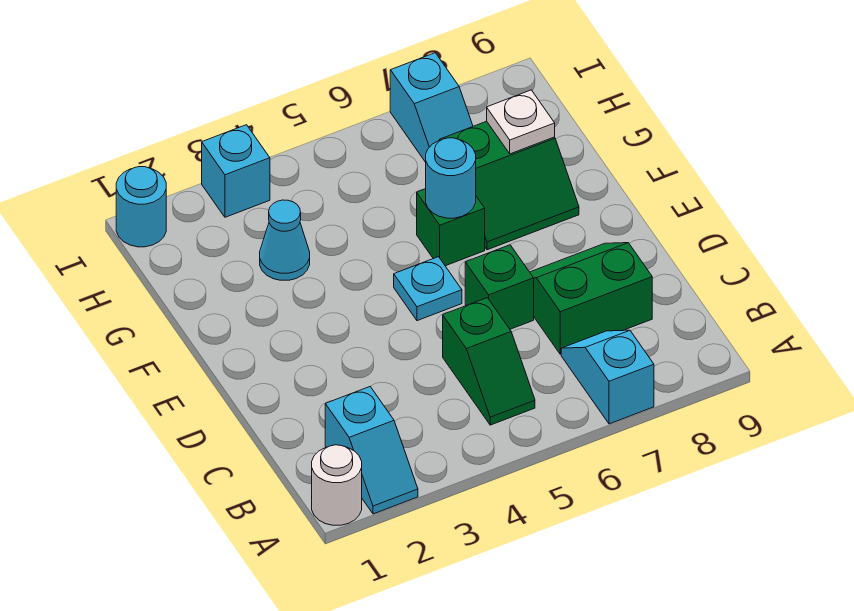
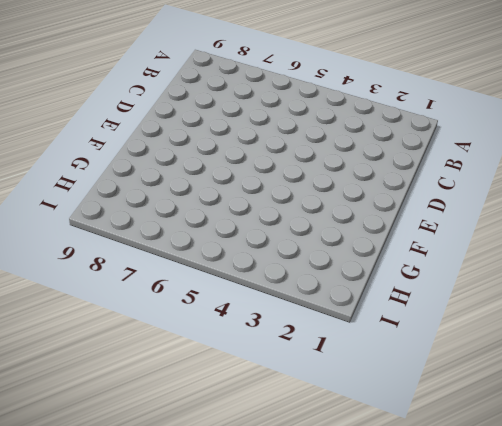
none -> white round brick A1 level 1
none -> cyan slope A2:B2 level 1 top B
none -> cyan slope A7:B7 level 1 top A

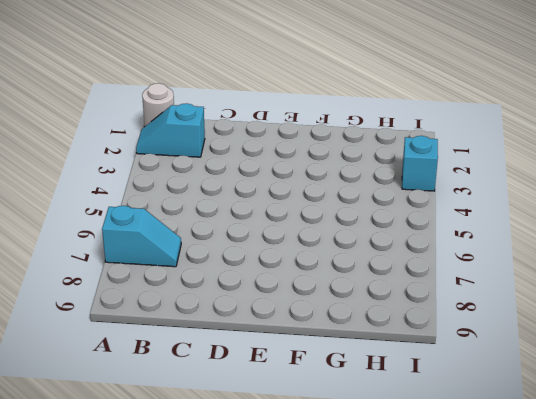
none -> green slope B5:C5 level 1 top C
none -> green slope C7:D8 level 1 top C
none -> green brick D6 level 1

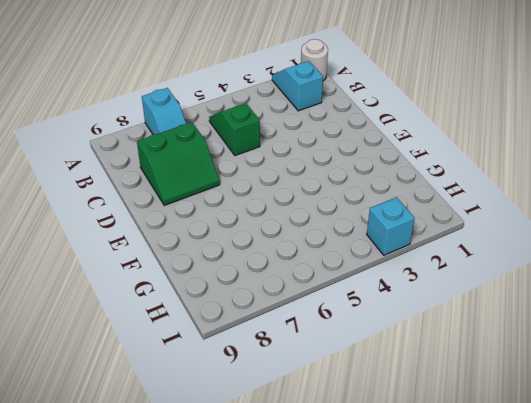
none -> green brick D6 level 1
none -> cyan plate E5 level 1
none -> green brick F6 level 1

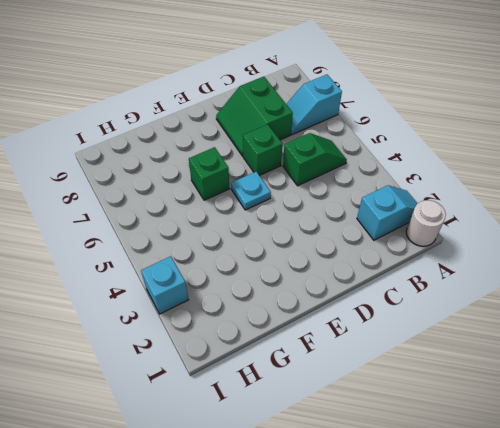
none -> green slope F7:G8 level 1 top G
none -> cyan cone G3 level 1
none -> cyan slope H7:I7 level 1 top I

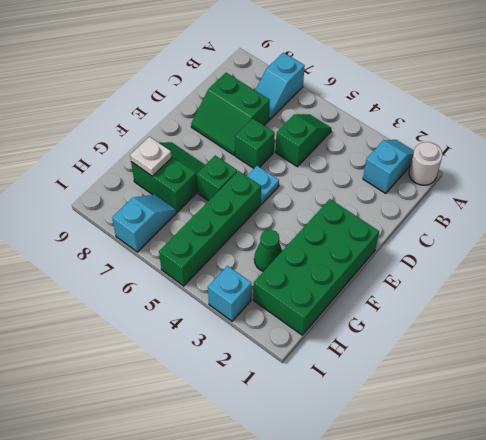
green brick E1:H2 level 1 -> none
green brick F5:I5 level 1 -> none
green cone G3 level 1 -> cyan cone G3 level 1
none -> cyan round brick I1 level 1
none -> cyan round brick F6 level 2

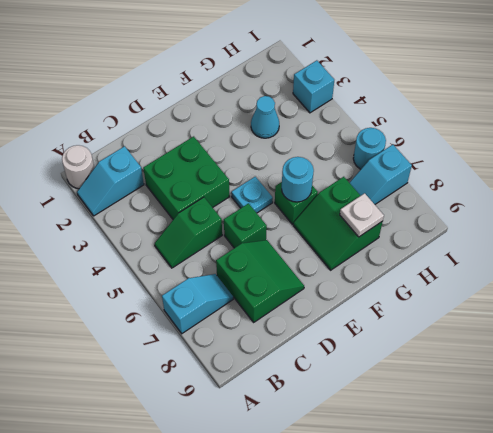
green brick C3:D4 level 1 -> none
cyan round brick I6 level 1 -> cyan round brick I1 level 1

